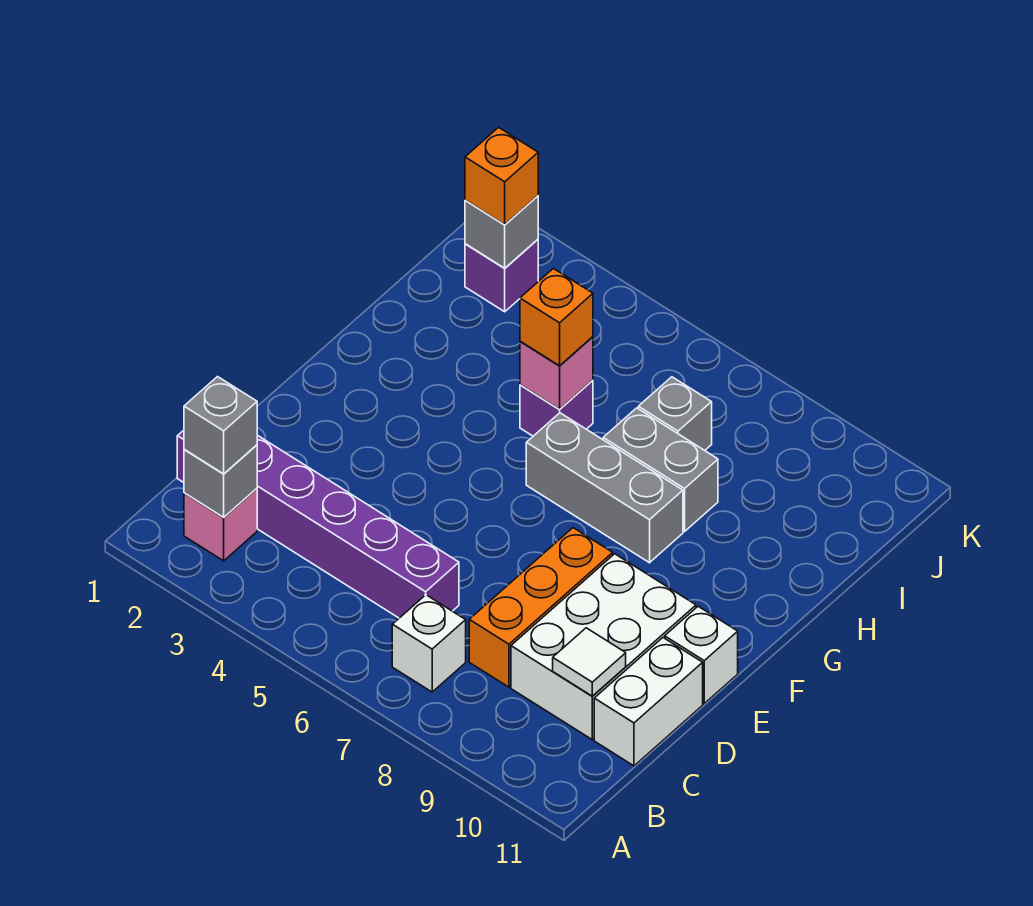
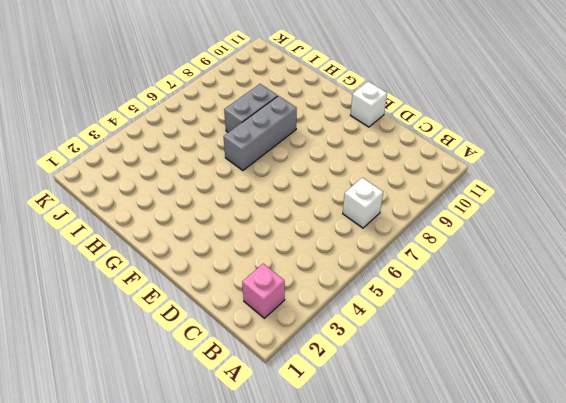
none -> purple brick C1:C6 level 1
none -> orange brick C8:E8 level 1
none -> white brick C9:E10 level 1

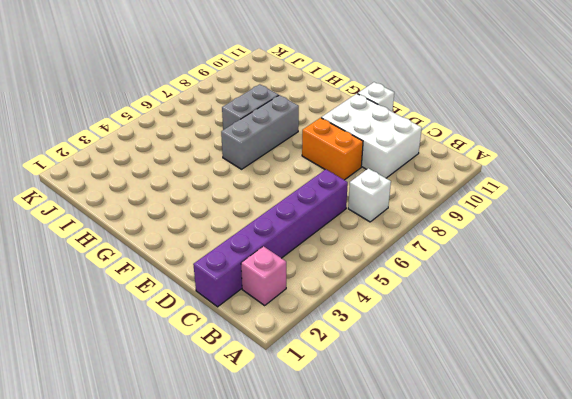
orange brick D8:E8 level 1 -> orange brick C8:E8 level 1
none -> white brick C11:D11 level 1
none -> purple brick H5 level 1
none -> grey brick I7 level 1

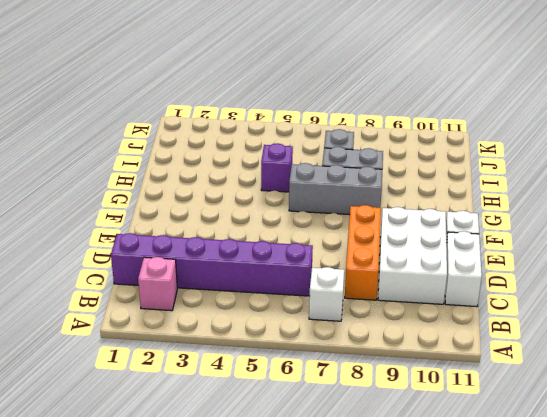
none -> purple brick J2 level 1
none -> grey brick B2 level 2
none -> white tile C10 level 2

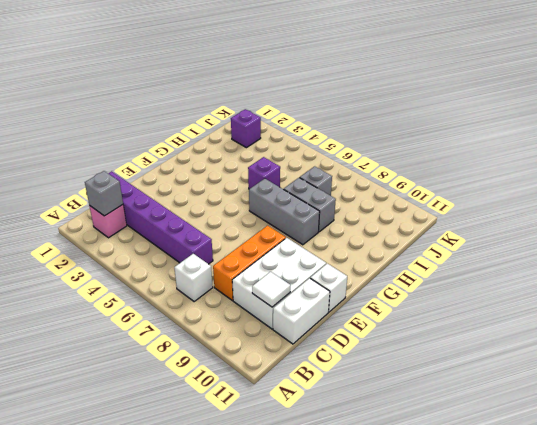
none -> pink brick H5 level 2
none -> grey brick J2 level 2
none -> grey brick B2 level 3

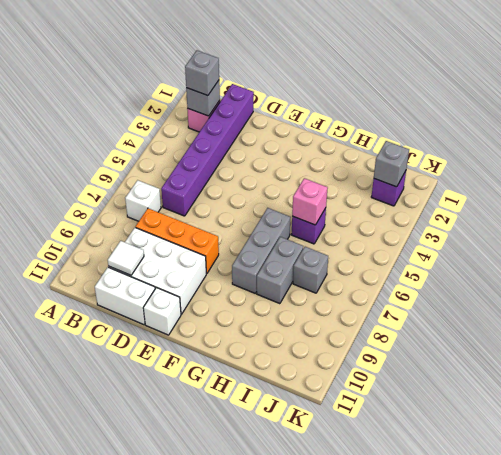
none -> orange brick H5 level 3
none -> orange brick J2 level 3

